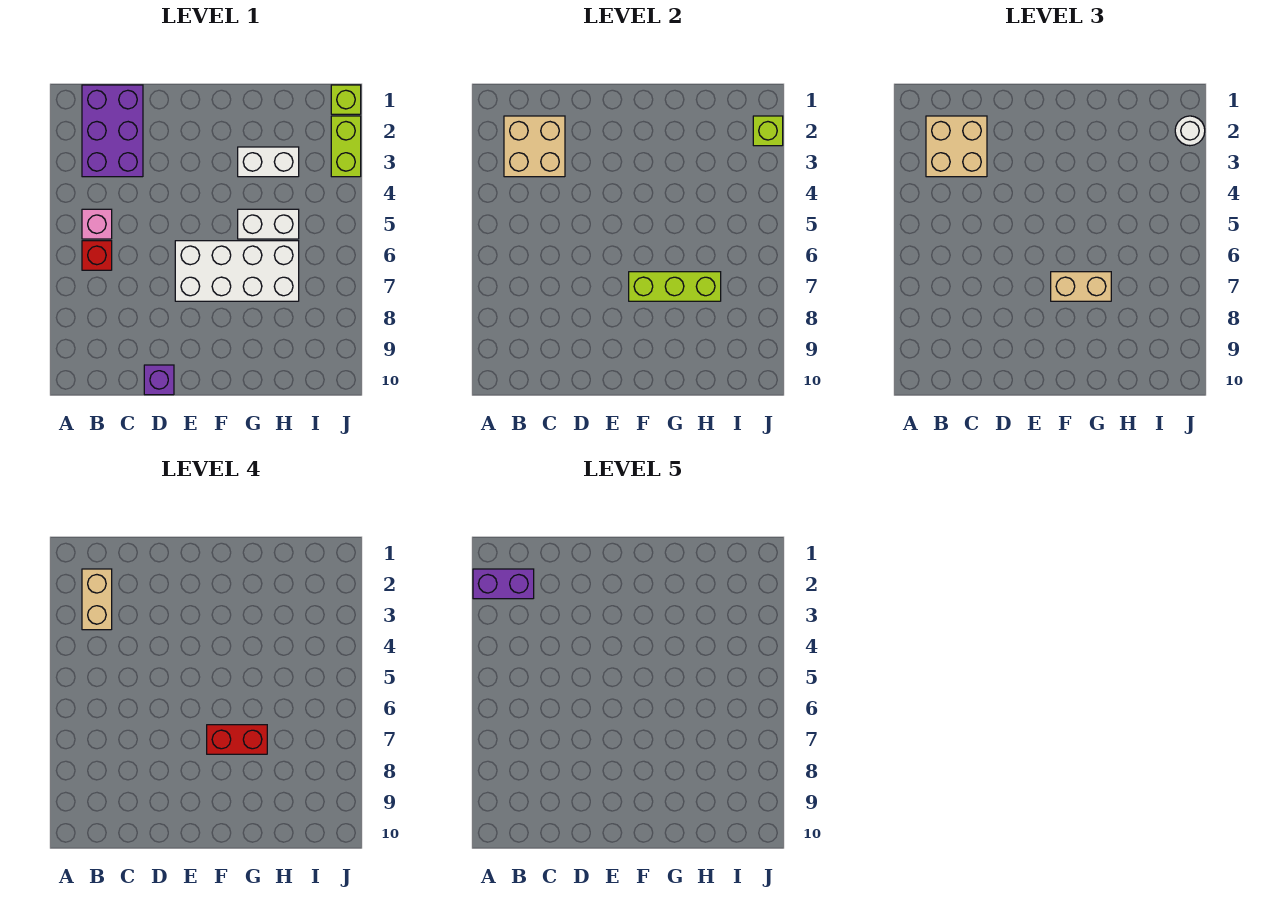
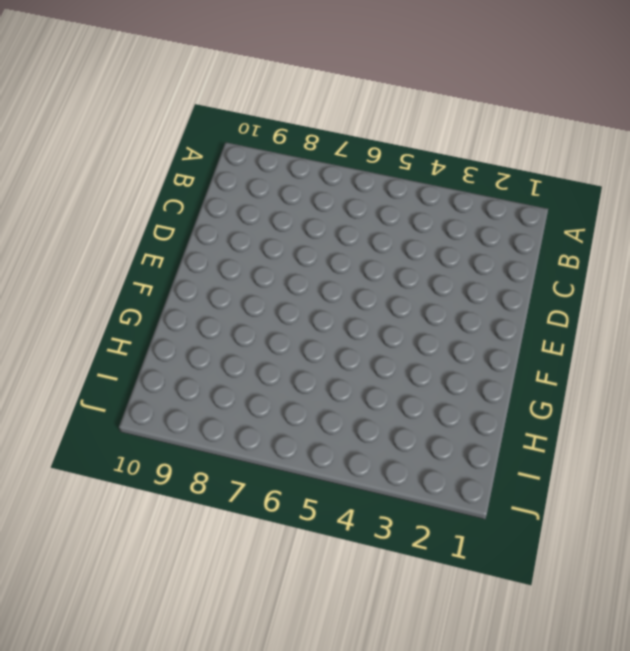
none -> purple brick B1:C3 level 1
none -> pink brick B5 level 1
none -> red brick B6 level 1

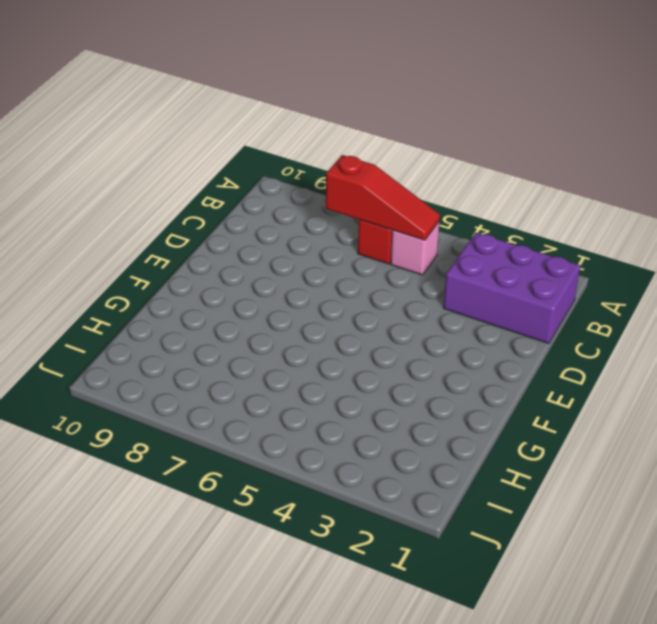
red slope B5:B7 level 2 top 7 -> none
none -> purple brick D10 level 1
none -> white brick E6:H7 level 1
none -> white brick G3:H3 level 1

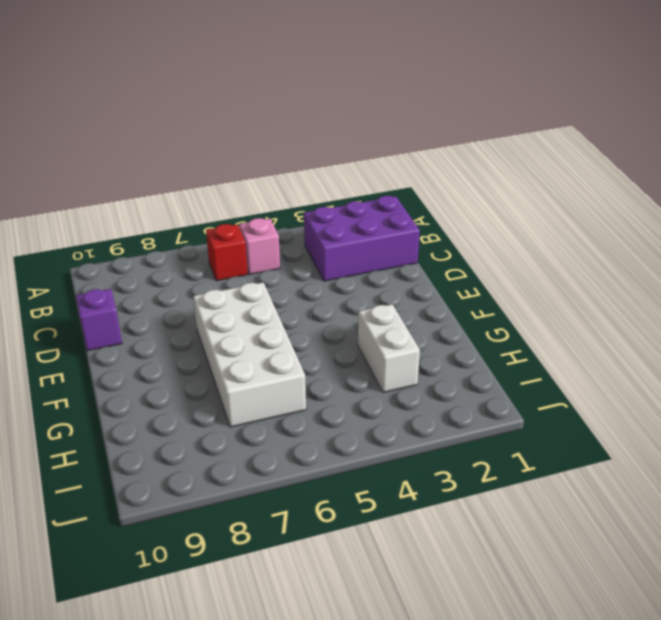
none -> white brick G5:H5 level 1
none -> lime brick J1 level 1
none -> lime brick J2:J3 level 1

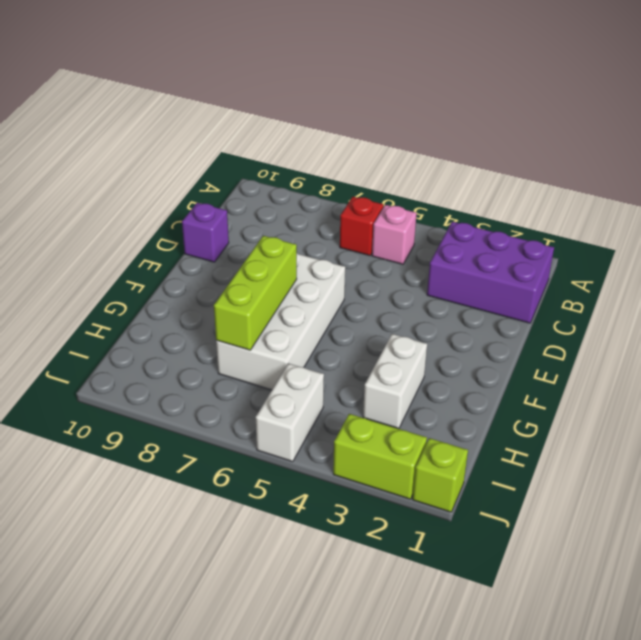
white brick I5:J5 level 1 -> white brick G5:H5 level 1
none -> tan brick B2:C3 level 2
none -> lime brick J2 level 2
none -> tan brick B2:C3 level 3

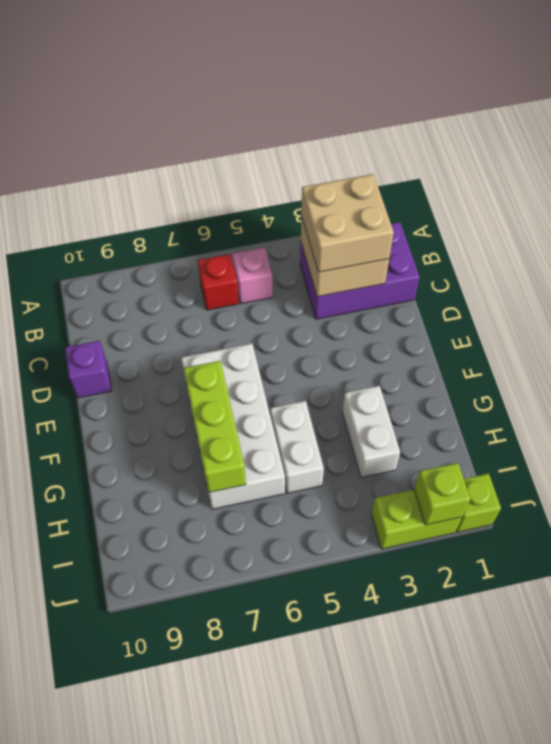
none -> tan brick F7:G7 level 3
none -> white round brick J2 level 3
none -> tan brick B2:B3 level 4

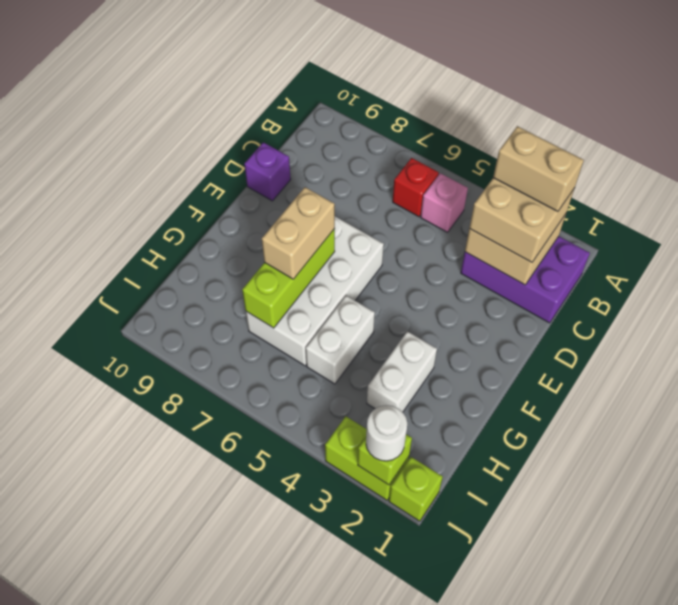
none -> red brick F7:G7 level 4
none -> purple brick A2:B2 level 5

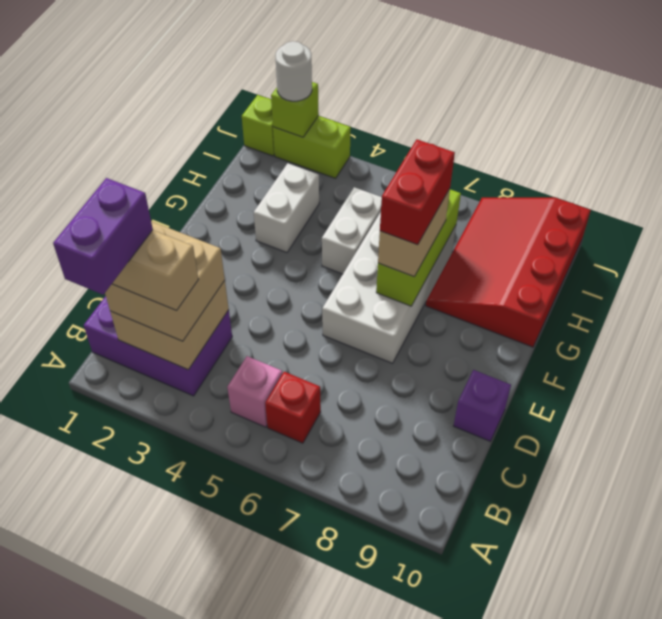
red slope G8:J10 level 1 top 10 -> none

